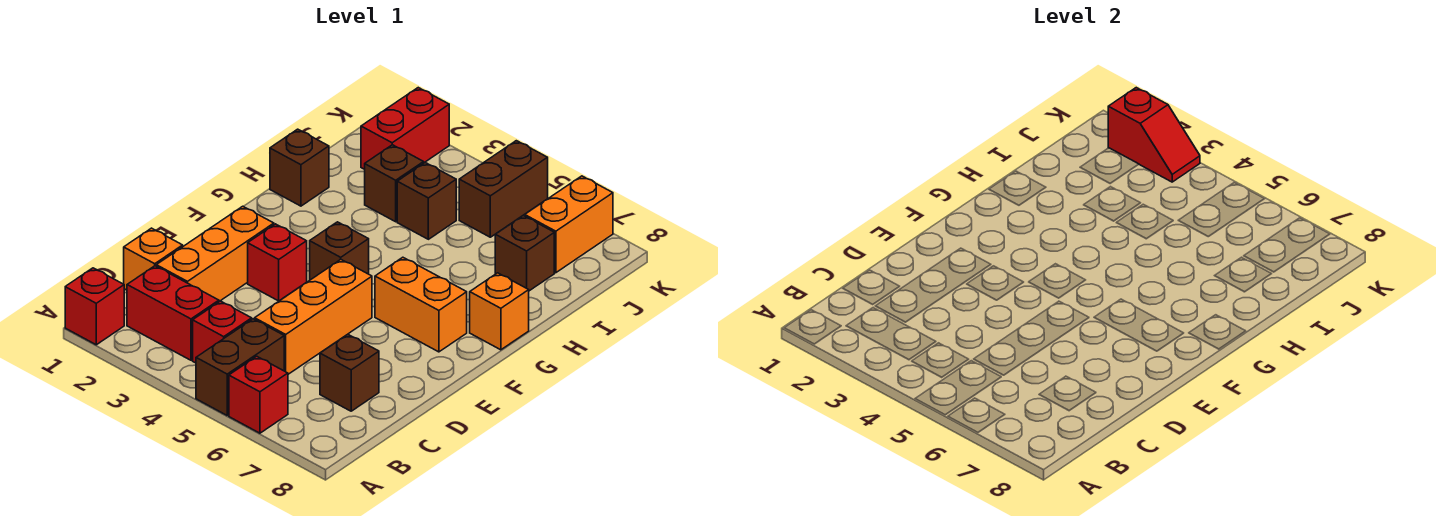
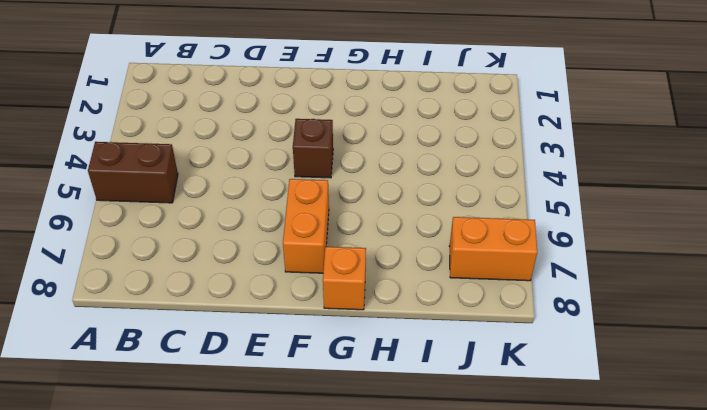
none -> red brick A1 level 1
none -> red brick A6 level 1
none -> red brick B2:B3 level 1

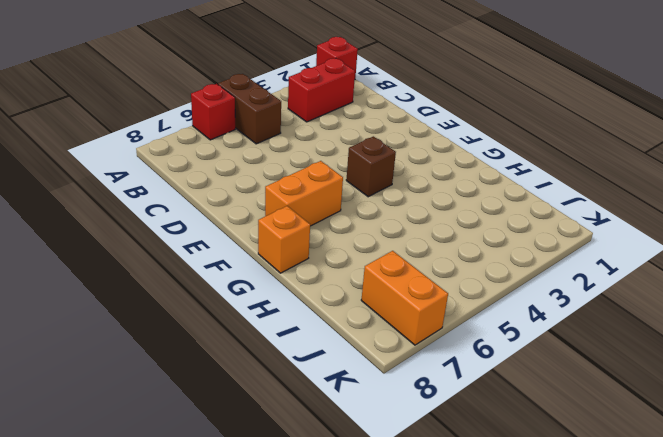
none -> red brick B4 level 1
none -> orange brick C1 level 1
none -> orange brick C2:E2 level 1

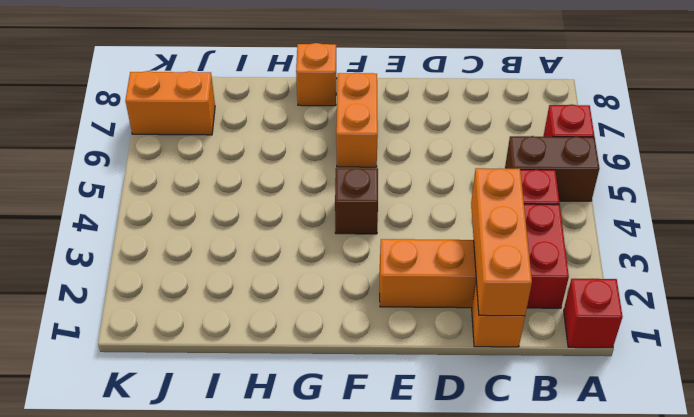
orange brick C1:C3 level 2 -> orange brick C5:E5 level 1
none -> brown brick C7 level 1
none -> red brick E3 level 1
none -> brown brick H1 level 1

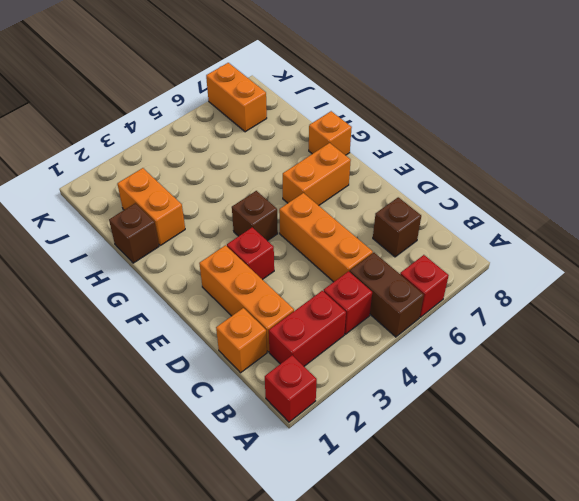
orange brick H2:I2 level 1 -> none
none -> brown brick I3 level 1
none -> brown brick I4 level 1
none -> brown brick I7 level 1

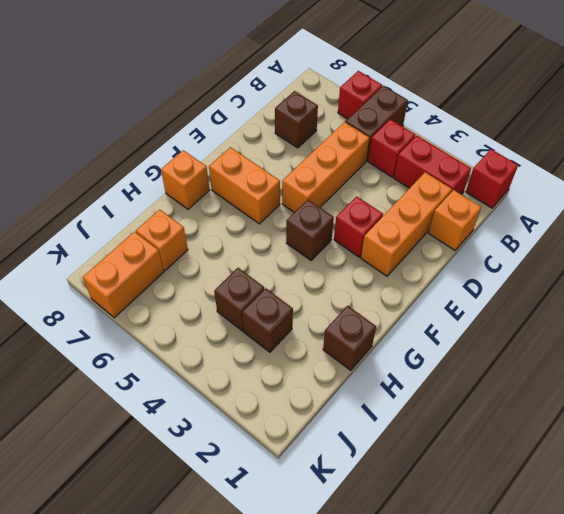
orange brick I7 level 1 -> brown brick I7 level 1
none -> red brick J2:K2 level 1
none -> brown brick J5:K5 level 1
none -> red slope K2:K3 level 2 top 2

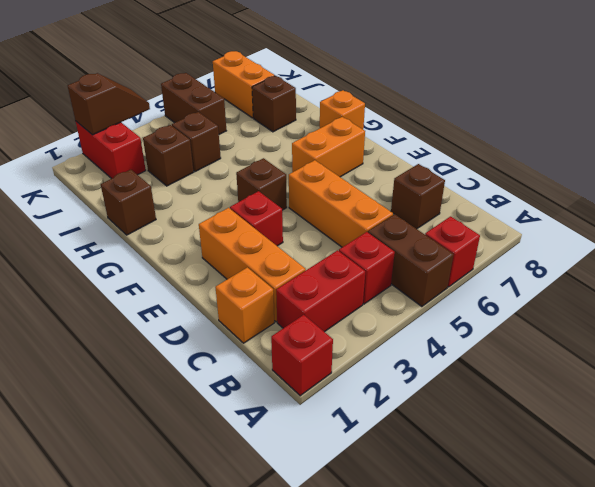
brown slope K2:K3 level 2 top 2 -> red slope K2:K3 level 2 top 2

